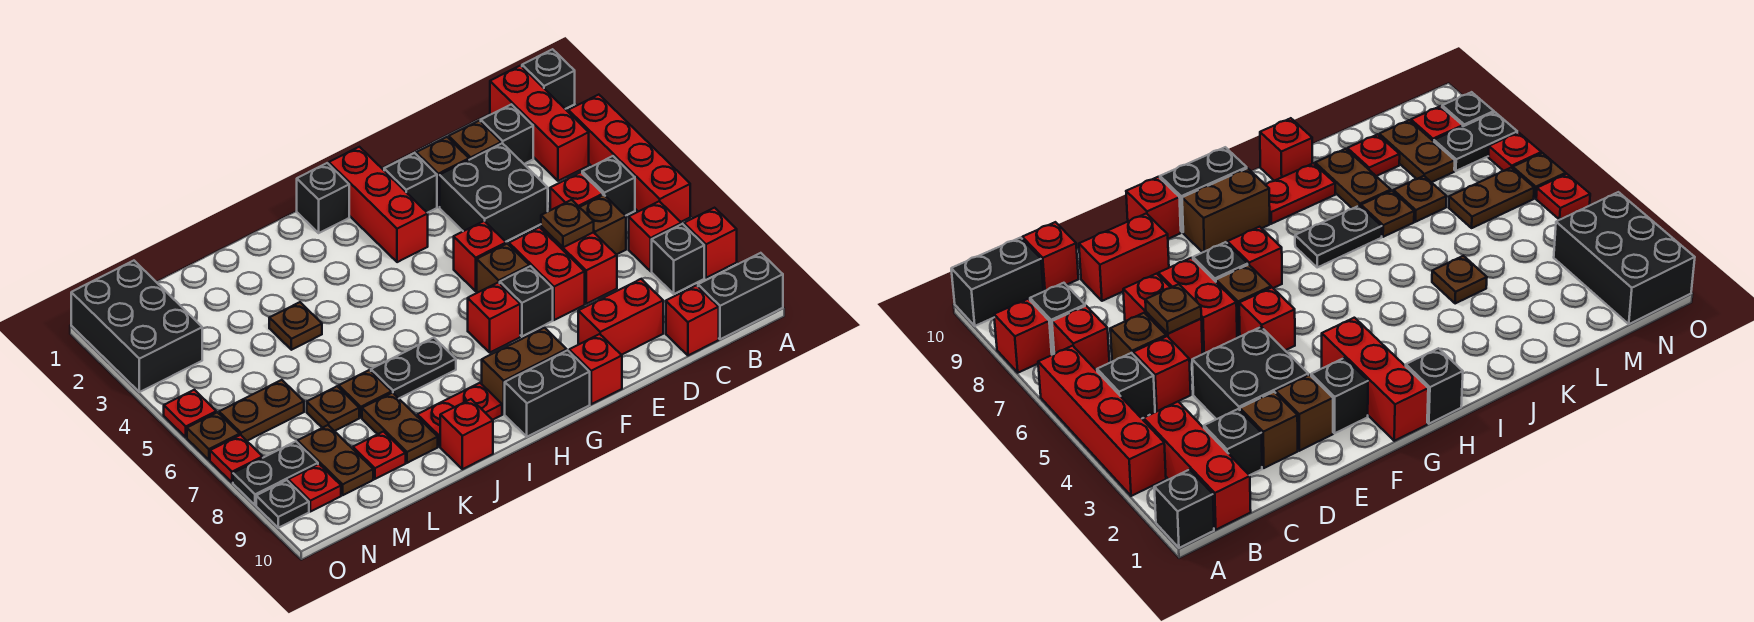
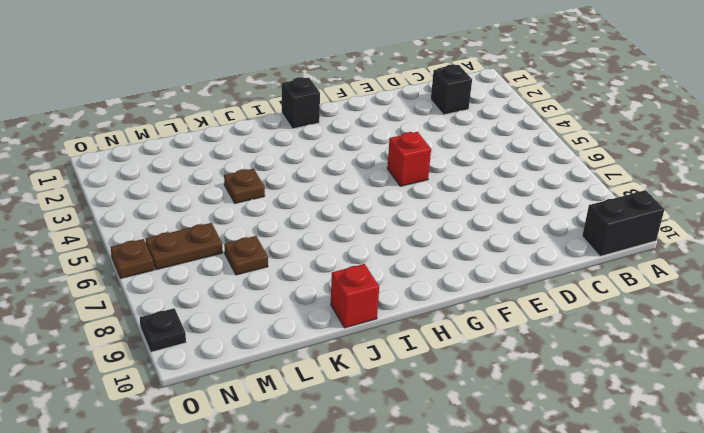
none -> black brick A1 level 1
none -> red brick A3:A6 level 1
none -> red brick A8 level 1
none -> red brick B1:B3 level 1

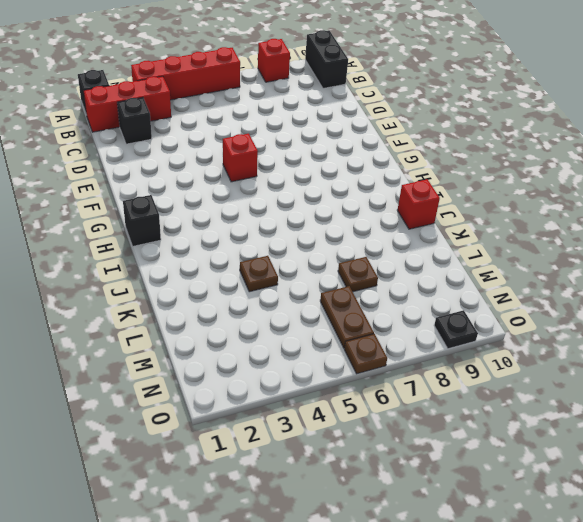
none -> black brick B5 level 1
none -> red brick B7 level 1
none -> black brick B8 level 1
none -> red brick C5 level 1

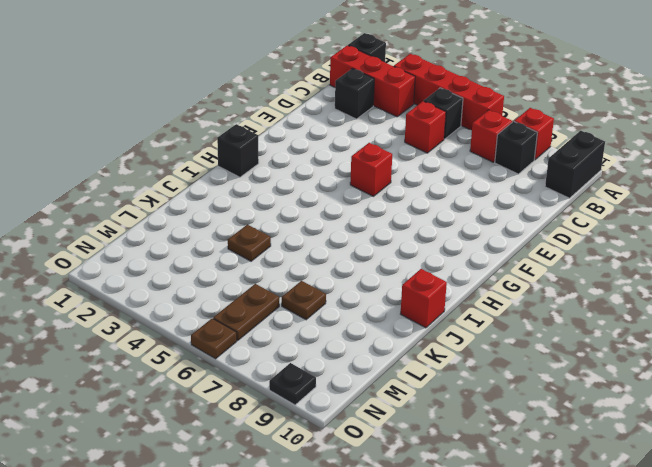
none -> brown brick C6 level 1
none -> red brick C10 level 1
none -> brown brick D2 level 1
none -> black brick D3:E4 level 1

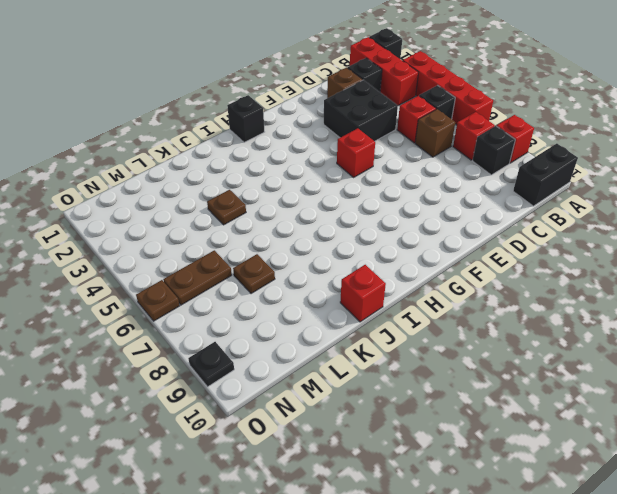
none -> red brick C10 level 1
none -> red brick D6:D7 level 1
none -> red brick D9:E9 level 1
none -> brown brick E2 level 1

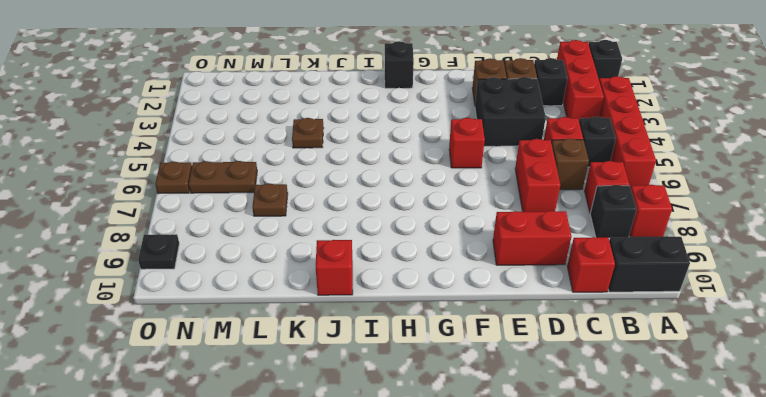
none -> red brick E6:E7 level 1
none -> black brick F2 level 1
none -> brown brick F6 level 1
none -> black brick F7 level 1

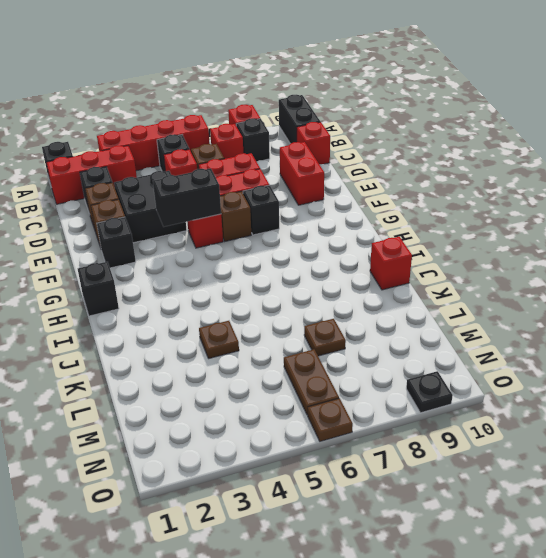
black brick F4:F5 level 2 -> black brick G10:H10 level 1
none -> red brick F10 level 1
none -> red brick G1:G3 level 1
none -> red brick G7 level 1
none -> brown brick G9:H9 level 1

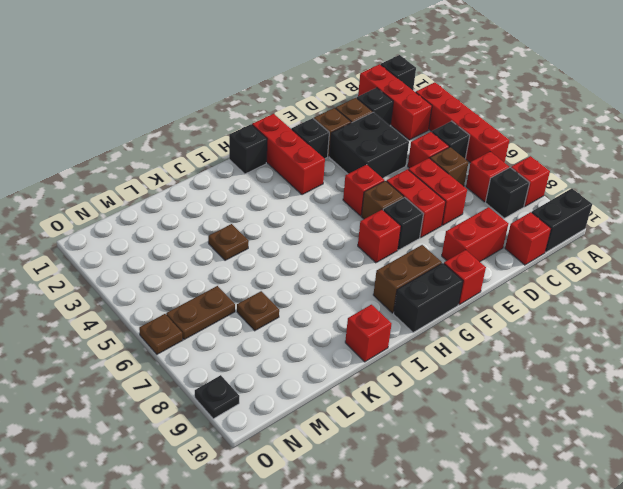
none -> black plate I7:J7 level 1
none -> red plate I9:J9 level 1
none -> brown plate K7 level 1
none -> brown plate K8:K9 level 1

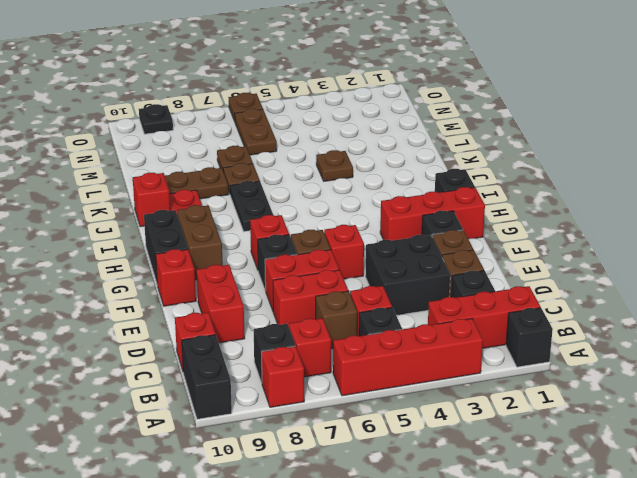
none -> red plate L9 level 1
none -> brown plate M8:M9 level 1
none -> black brick N1:O3 level 1
none -> black plate N8:O8 level 1

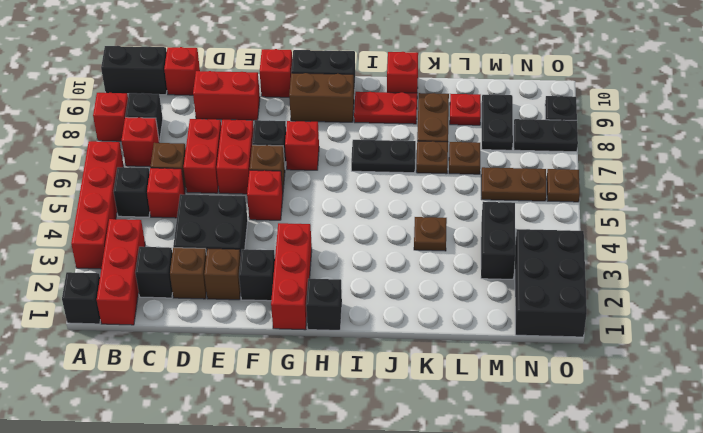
black brick M3:M4 level 1 -> none
black plate M8:M9 level 1 -> brown plate M8:M9 level 1
none -> red plate N9 level 1
none -> red plate O5 level 1
none -> red plate O7 level 1
none -> brown plate D6 level 2

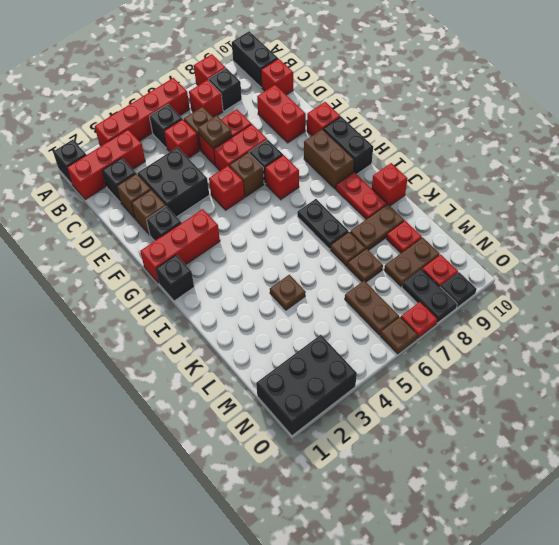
none -> red plate O5 level 1

